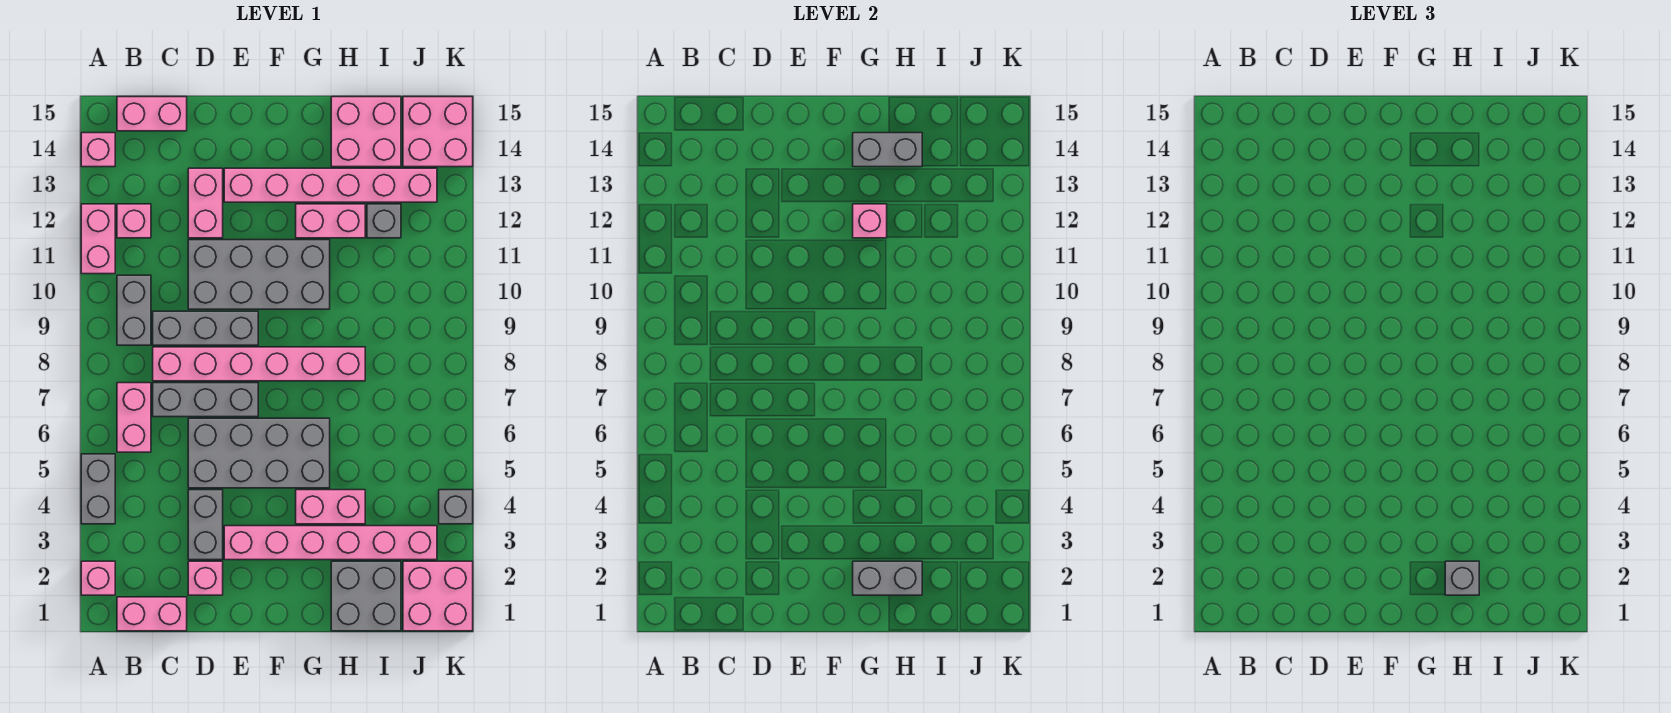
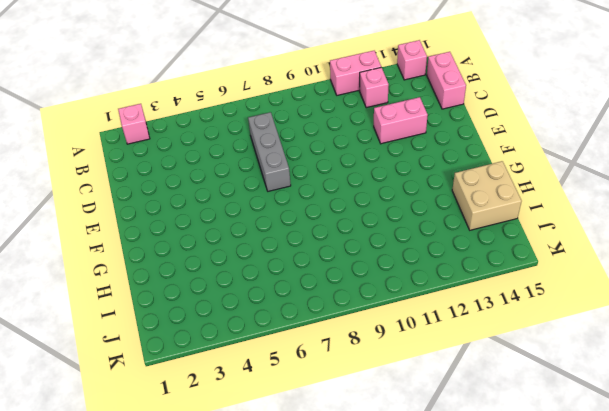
tan brick H14:I15 level 1 -> pink brick H14:I15 level 1
none -> grey brick A4:A5 level 1
none -> pink brick B1:C1 level 1
none -> pink brick B6:B7 level 1
none -> grey brick B9:B10 level 1

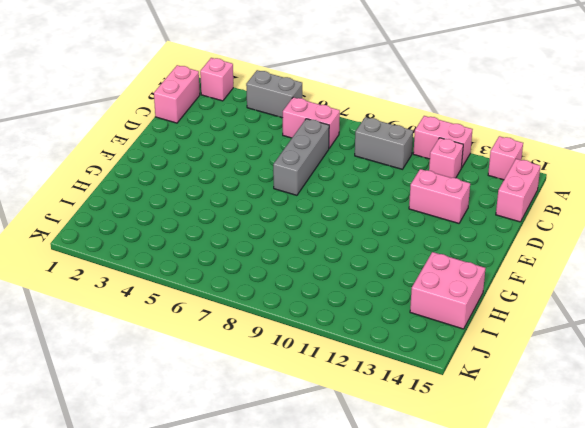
none -> pink brick C8:H8 level 1
none -> grey brick C9:E9 level 1
none -> pink brick D2 level 1
none -> grey brick D3:D4 level 1

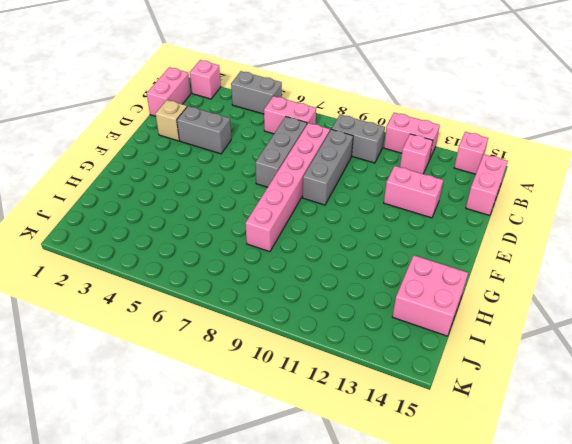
tan brick D2 level 1 -> pink brick D2 level 1
none -> grey brick D5:G6 level 1
none -> grey brick D10:G11 level 1
none -> pink brick E3:J3 level 1
none -> pink brick E13:J13 level 1

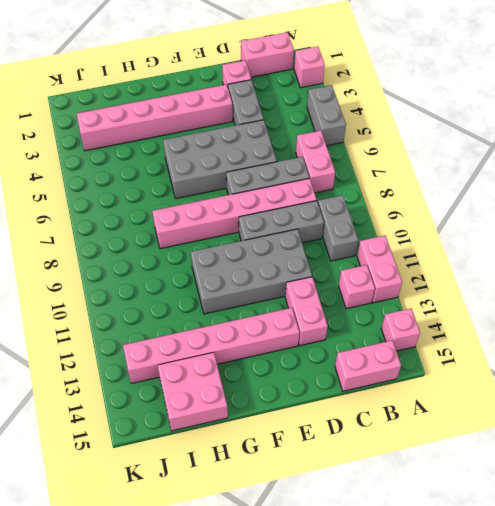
none -> pink brick G4:H4 level 1
none -> pink brick G12:H12 level 1
none -> grey brick H1:I2 level 1
none -> grey brick I12 level 1

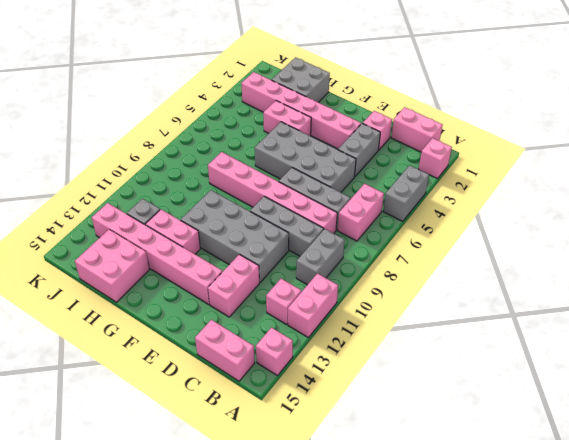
none -> pink brick J1:K2 level 1
none -> pink brick J14:K15 level 1
none -> grey brick K4 level 1
none -> grey brick G2:H2 level 2

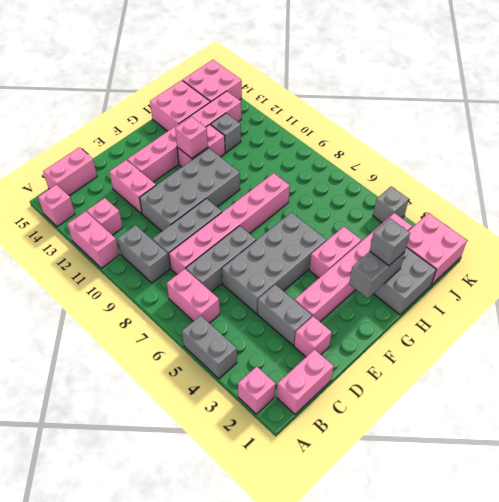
none -> grey brick G14:H14 level 2

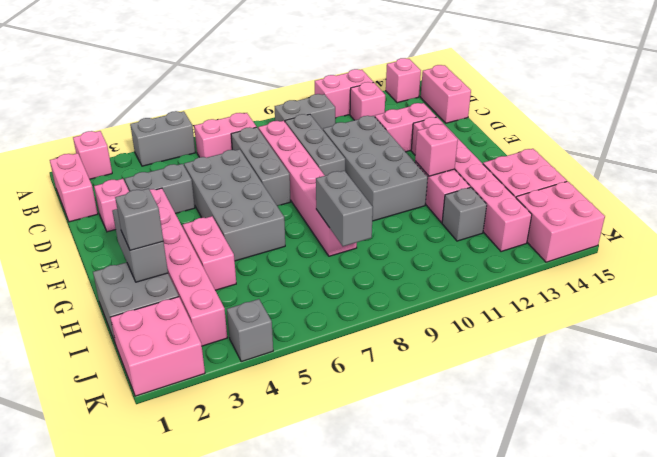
grey brick H8:I8 level 2 -> grey brick G14:H14 level 2

